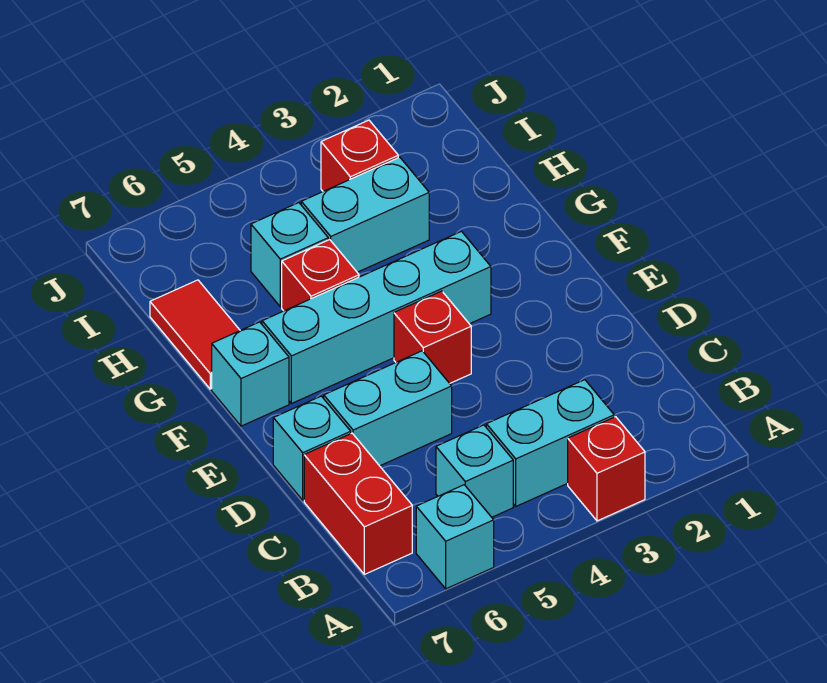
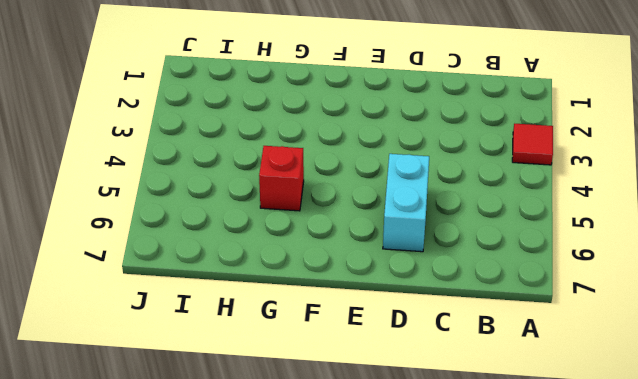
red tile A3 level 1 -> red brick A3 level 1
none -> cyan brick A6 level 1
none -> cyan brick B3:B4 level 1
none -> cyan brick B5 level 1

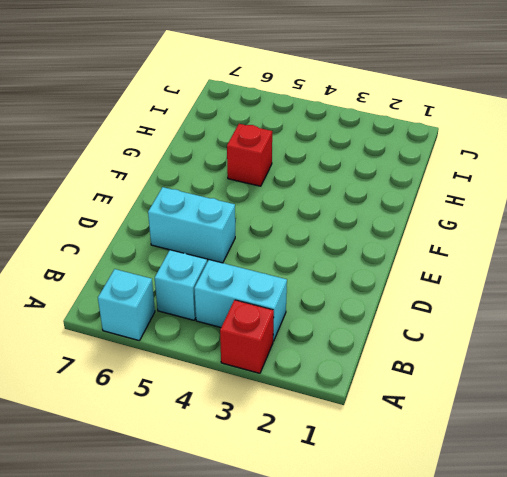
none -> red brick B7:C7 level 1
none -> cyan brick D7 level 1
none -> red brick E4 level 1

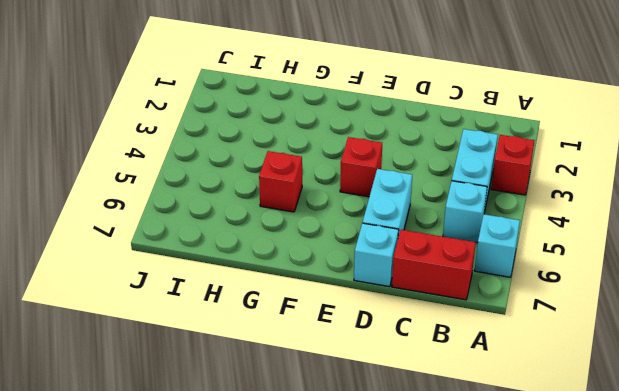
none -> cyan brick F3:F6 level 1
none -> cyan brick F7 level 1
none -> red tile G7:H7 level 1

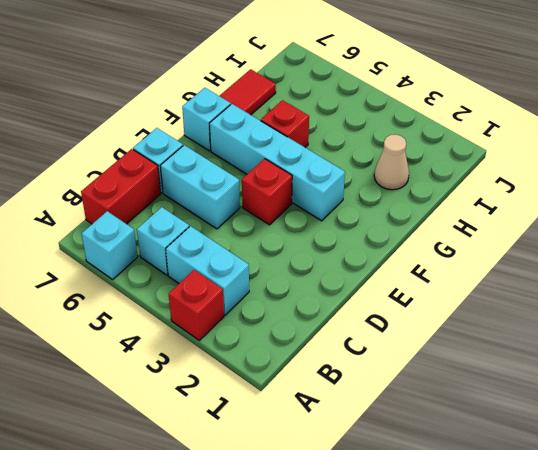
tan cone H2 level 1 -> none
none -> cyan brick H3:H4 level 1
none -> cyan brick H5 level 1
none -> red brick I3 level 1

